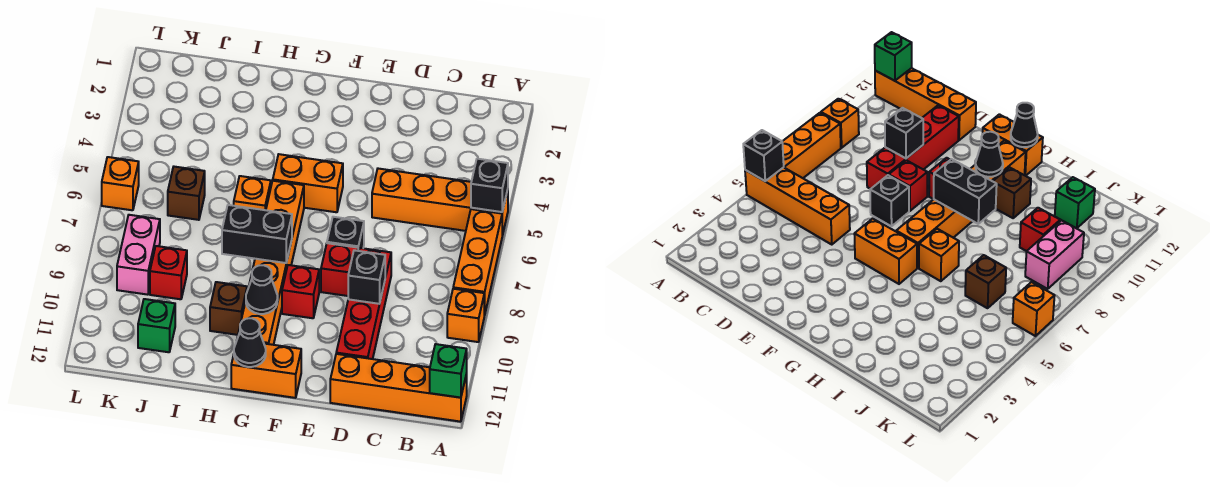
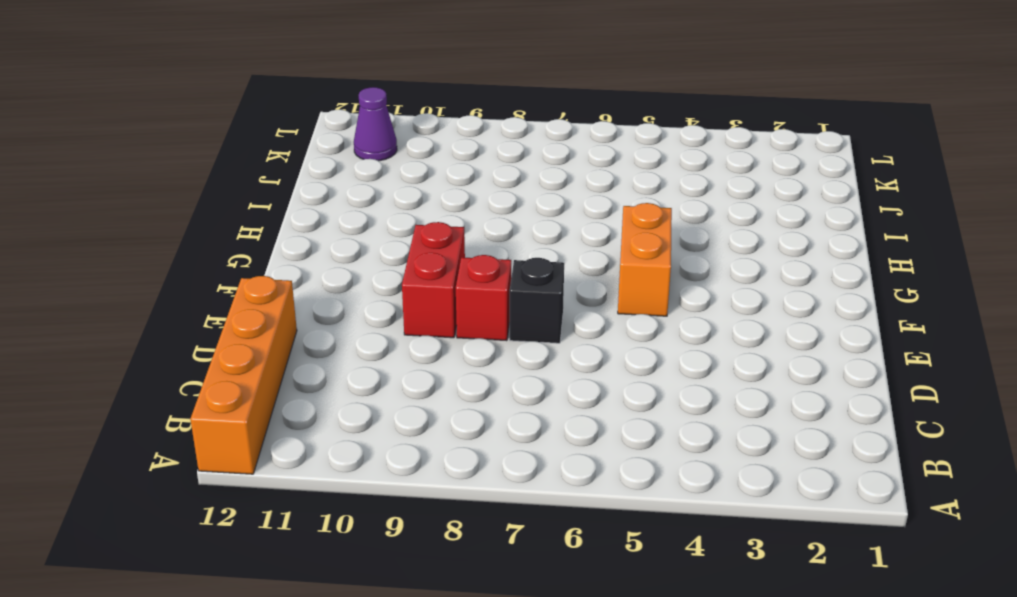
red brick E9:F9 level 1 -> red brick F9 level 1
purple cone K11 level 1 -> none
none -> orange brick A5:D5 level 1
none -> orange brick A6:A8 level 1
none -> orange brick A9 level 1

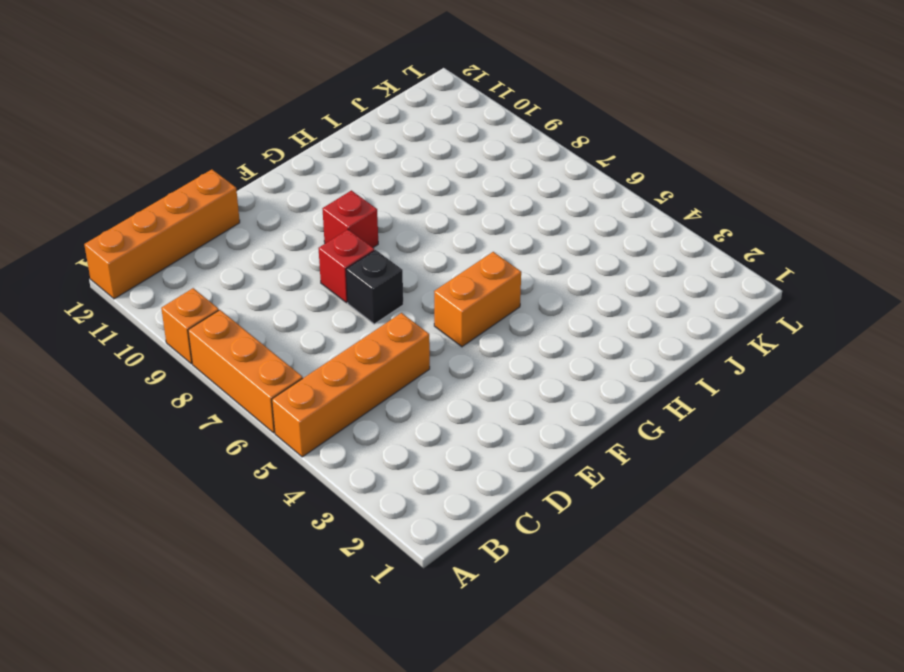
none -> red brick D8:D11 level 1
none -> orange brick F12:G12 level 1
none -> orange brick G6:G11 level 1

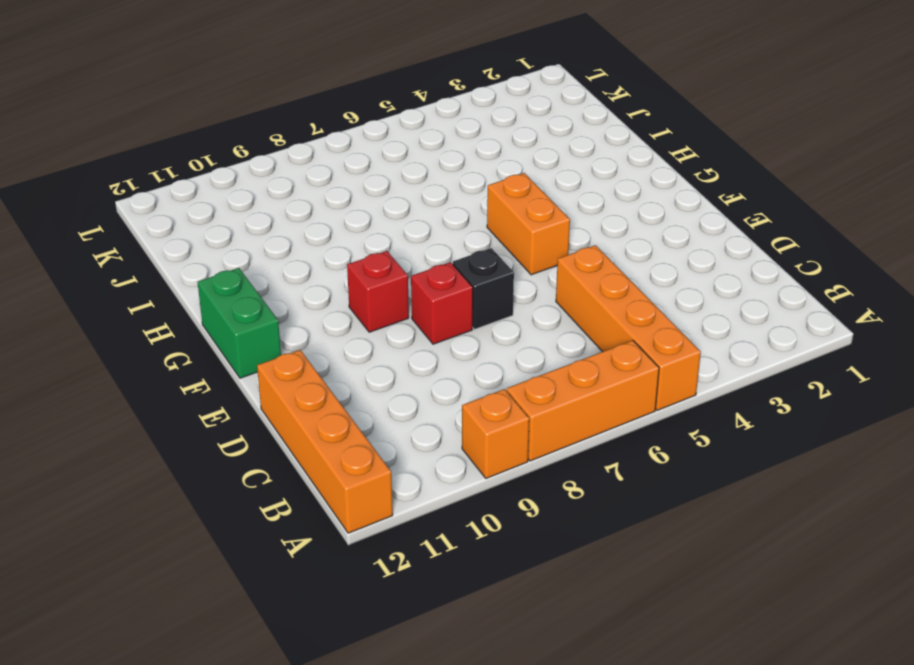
green brick F12:G12 level 1 -> orange brick F12:G12 level 1
none -> red brick D8:D11 level 1
none -> orange brick G6:G11 level 1
none -> orange brick H6 level 1

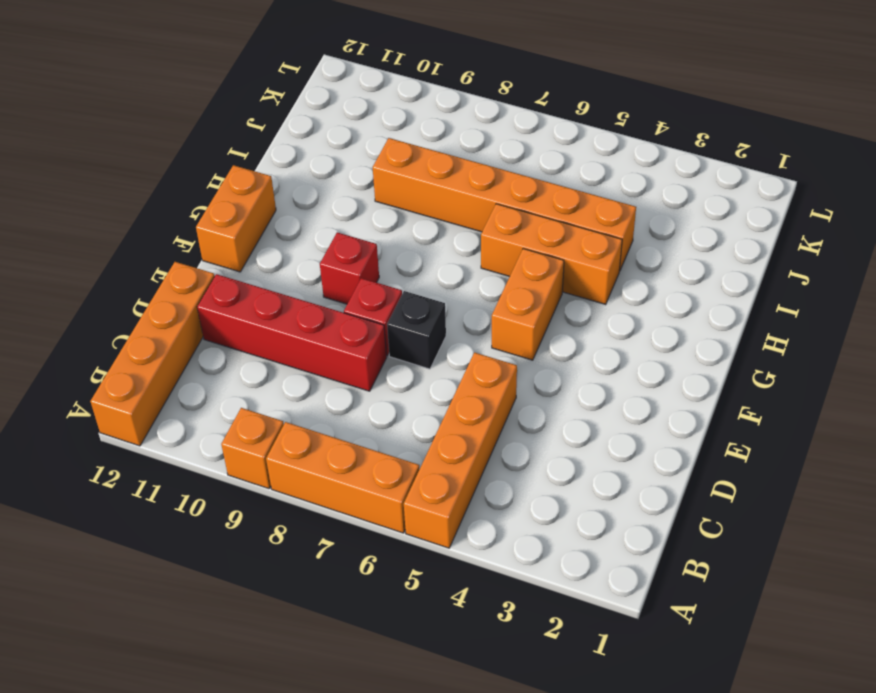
orange brick H4:H6 level 1 -> orange brick H6 level 1
orange brick I4:I9 level 1 -> orange brick G6:G11 level 1
none -> brown brick H10 level 1
none -> brown brick J6 level 1
none -> red brick J9 level 1

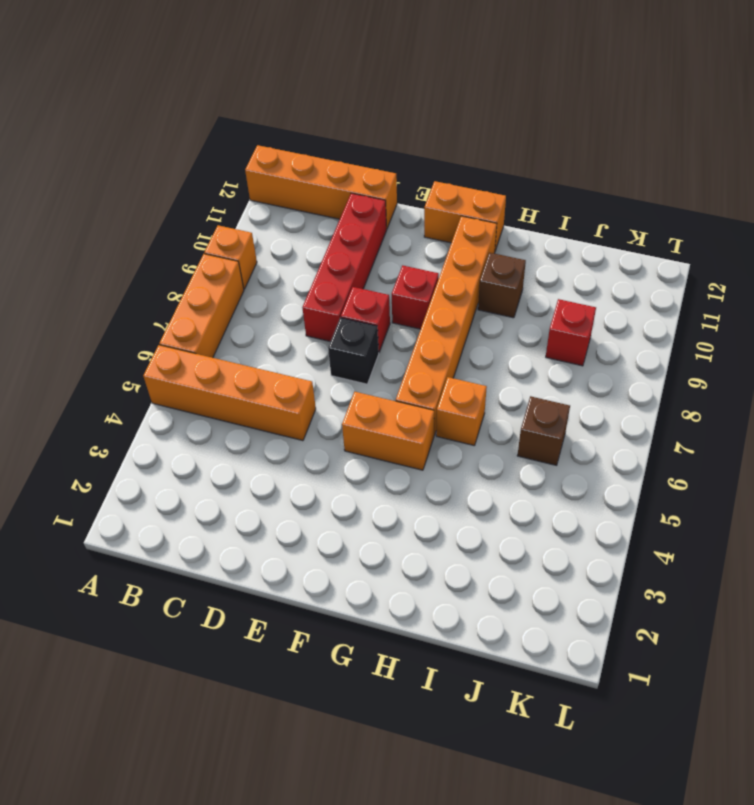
none -> green brick J11 level 1
none -> pink brick K8:K9 level 1
none -> orange brick L6 level 1

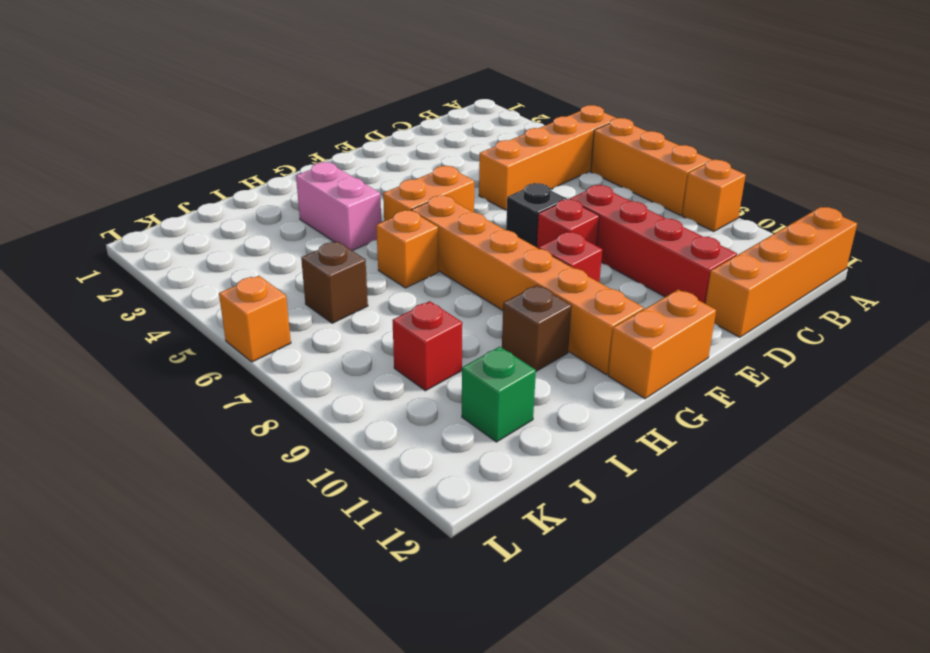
pink brick H3:H4 level 1 -> pink brick K8:K9 level 1
none -> black brick A5 level 2
none -> green brick A12 level 2
none -> black brick D9 level 2

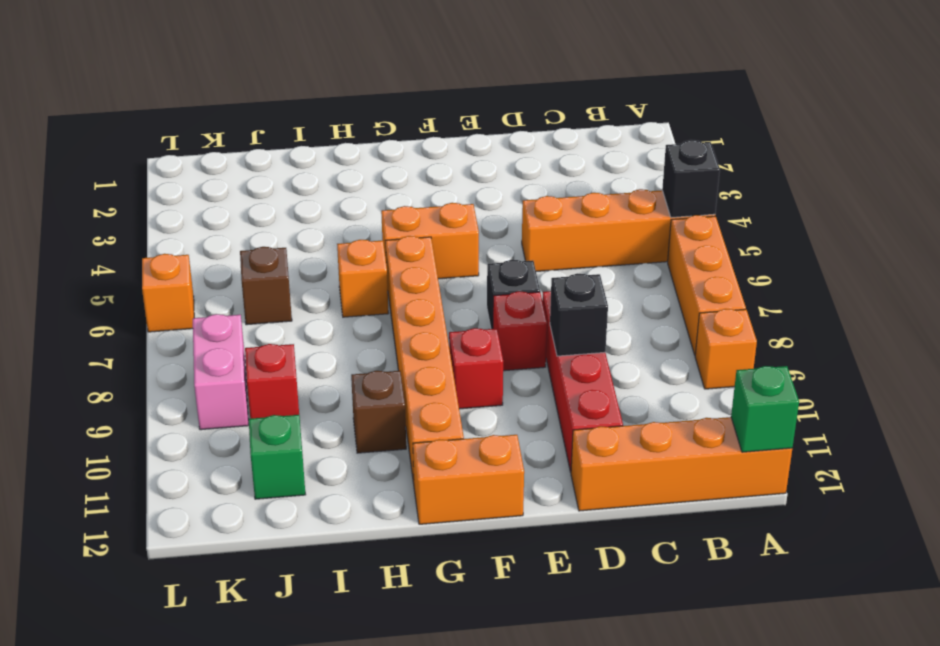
none -> black brick G8:H8 level 2
none -> black cone G10 level 2
none -> black cone G12 level 2

